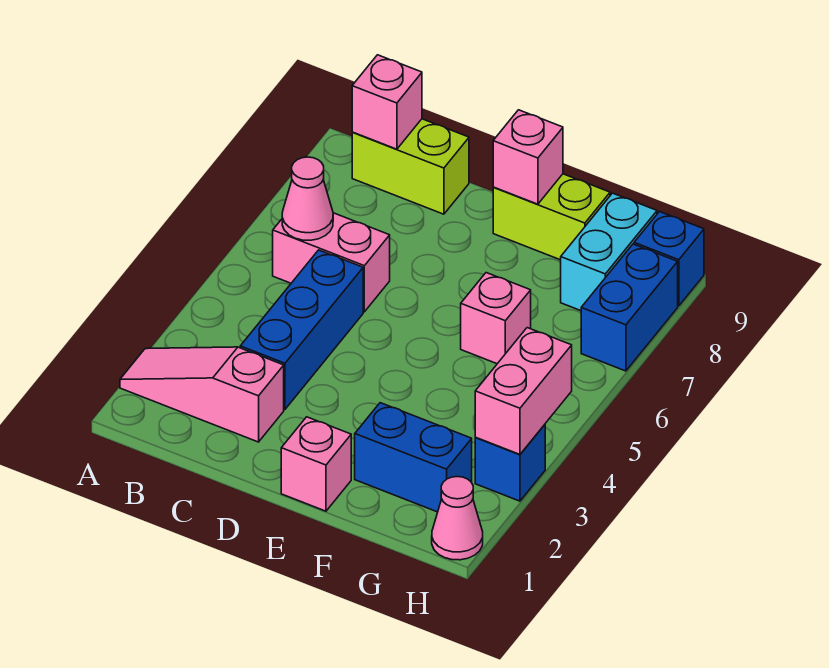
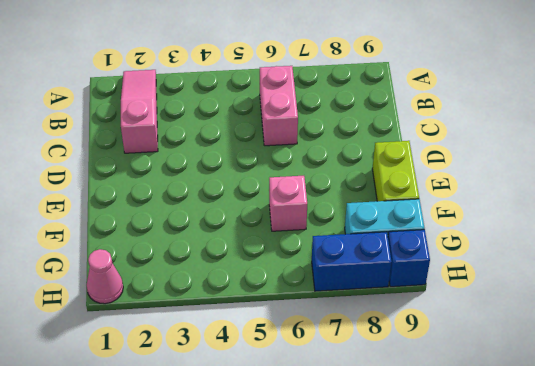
none -> lime brick B9:C9 level 1
none -> blue brick C3:C5 level 1
none -> pink brick E1 level 1

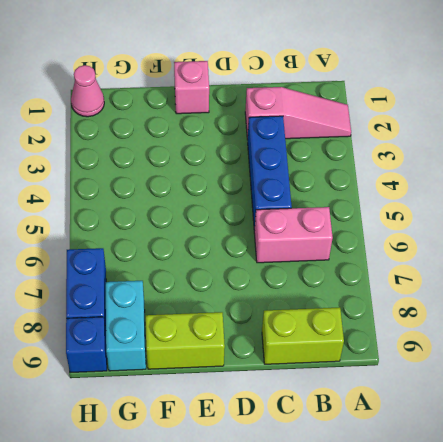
none -> blue brick F2:G2 level 1
none -> pink brick F6 level 1
none -> blue brick H3 level 1

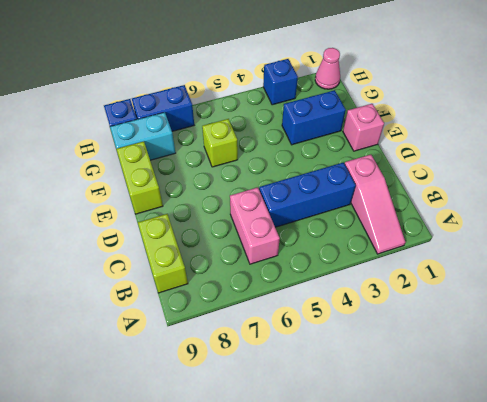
blue brick F2:F3 level 1 -> blue brick F2:G2 level 1
lime brick F6 level 1 -> pink brick F6 level 1
none -> pink cone B6 level 2
none -> pink brick B9 level 2
none -> pink brick E9 level 2

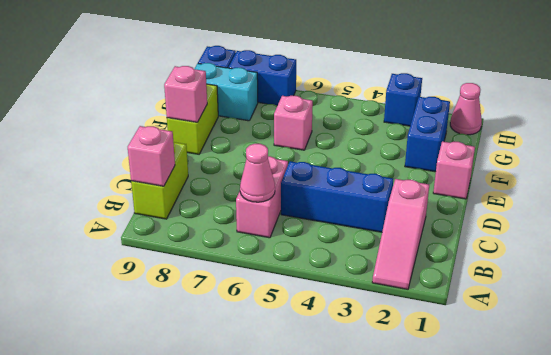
none -> pink brick H3:H4 level 2

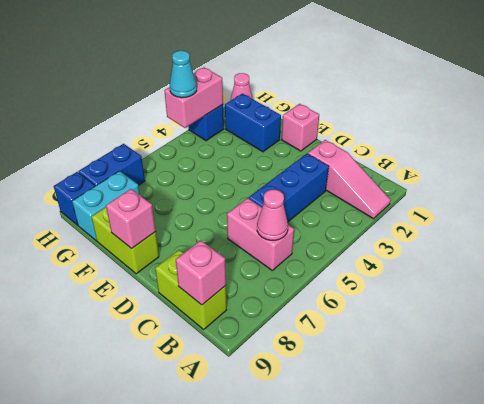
cyan cone H4 level 3 -> none
none -> pink brick F6 level 1

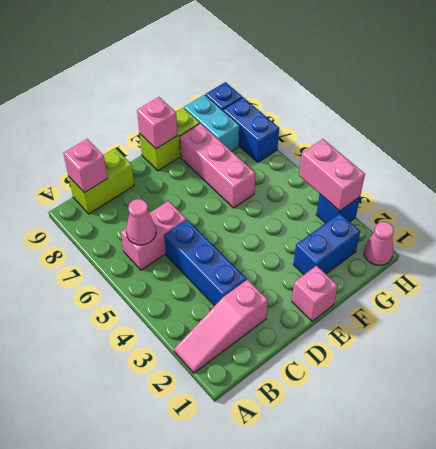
pink brick F6:F8 level 1 -> pink brick F6 level 1

